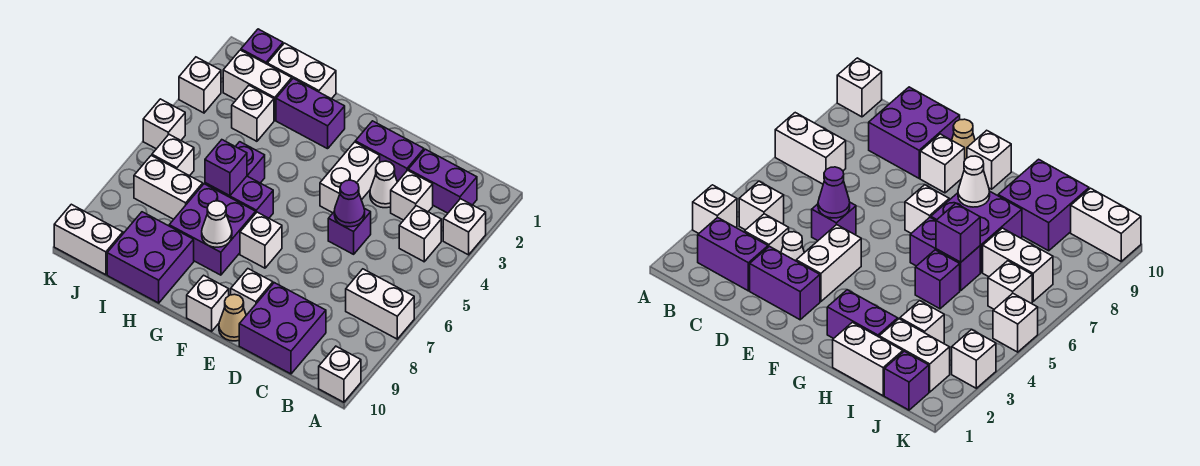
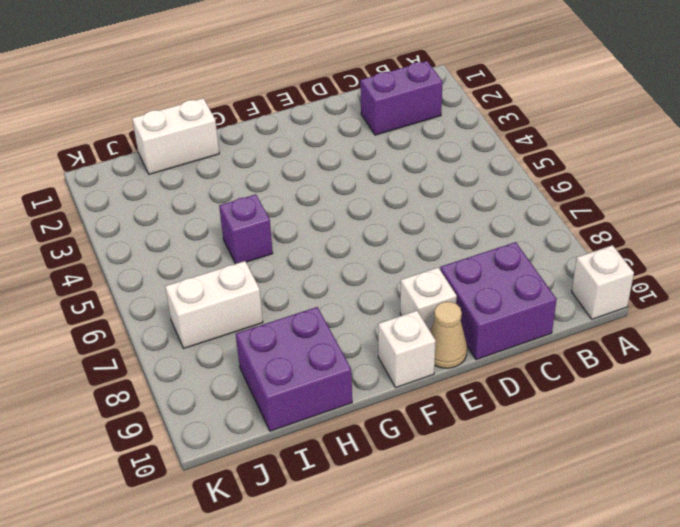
none -> white brick A3 level 1
none -> white brick A7:B7 level 1
none -> white brick B4 level 1
none -> white brick C3 level 1

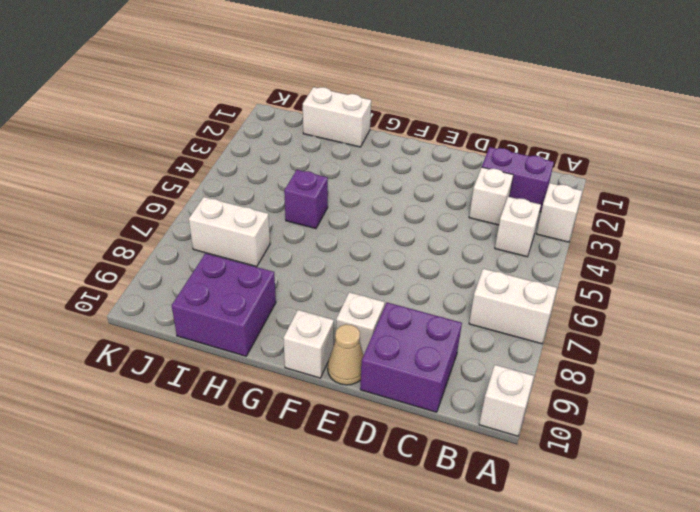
none -> purple brick D2:E2 level 1
none -> white cone D3 level 1
none -> purple brick D5 level 1
none -> white brick E3:E4 level 1

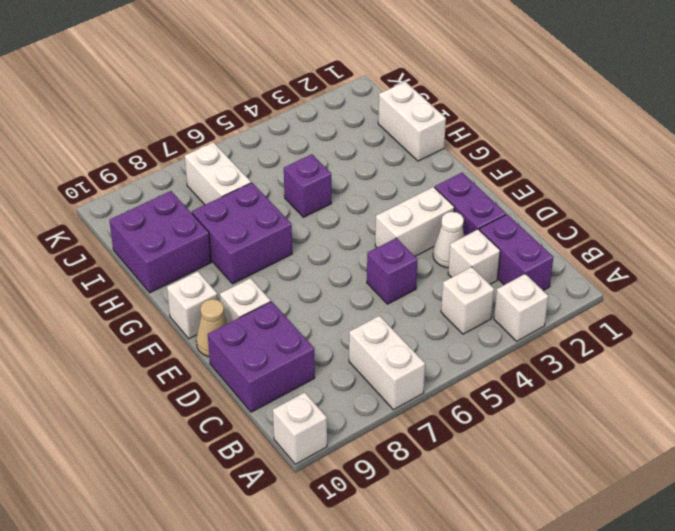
none -> white brick F7 level 1
none -> purple brick G2:H2 level 1
none -> purple brick G6:H6 level 1
none -> white brick I2:J2 level 1

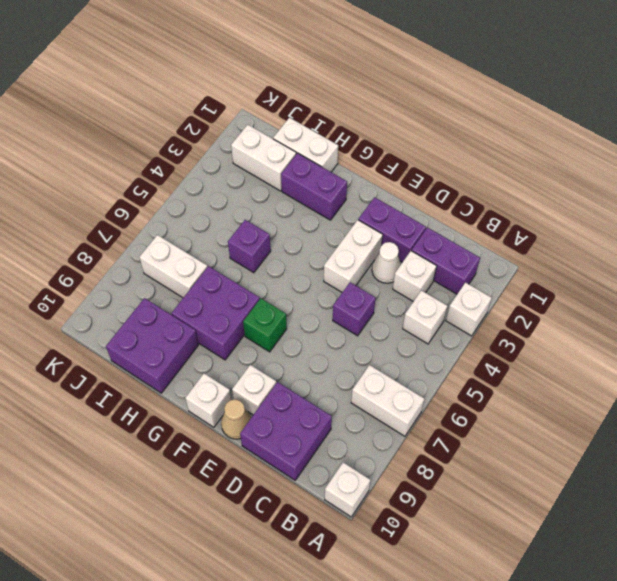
green brick F7 level 1 -> white brick F7 level 1
none -> purple brick G6:H6 level 1
none -> white brick I3 level 1
none -> purple brick J1 level 1
none -> white brick J6 level 1

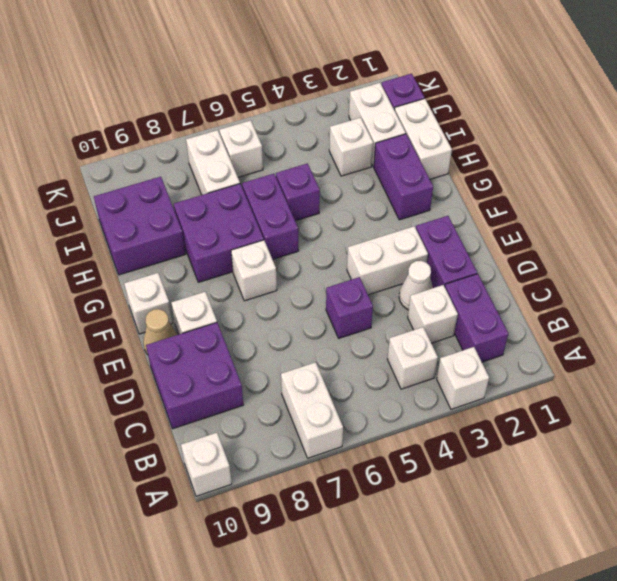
none -> white brick J10:K10 level 1
none -> white brick K3 level 1
none -> white brick K5 level 1
none -> purple cone D5 level 2

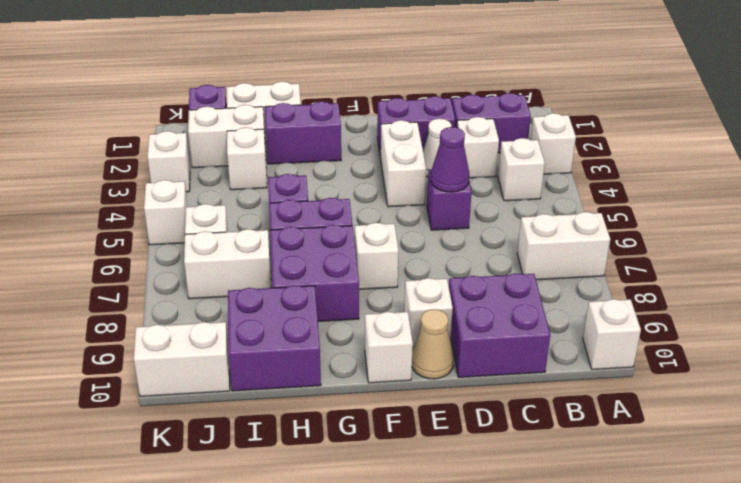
none -> white cone G8 level 2
none -> purple brick H6 level 2

